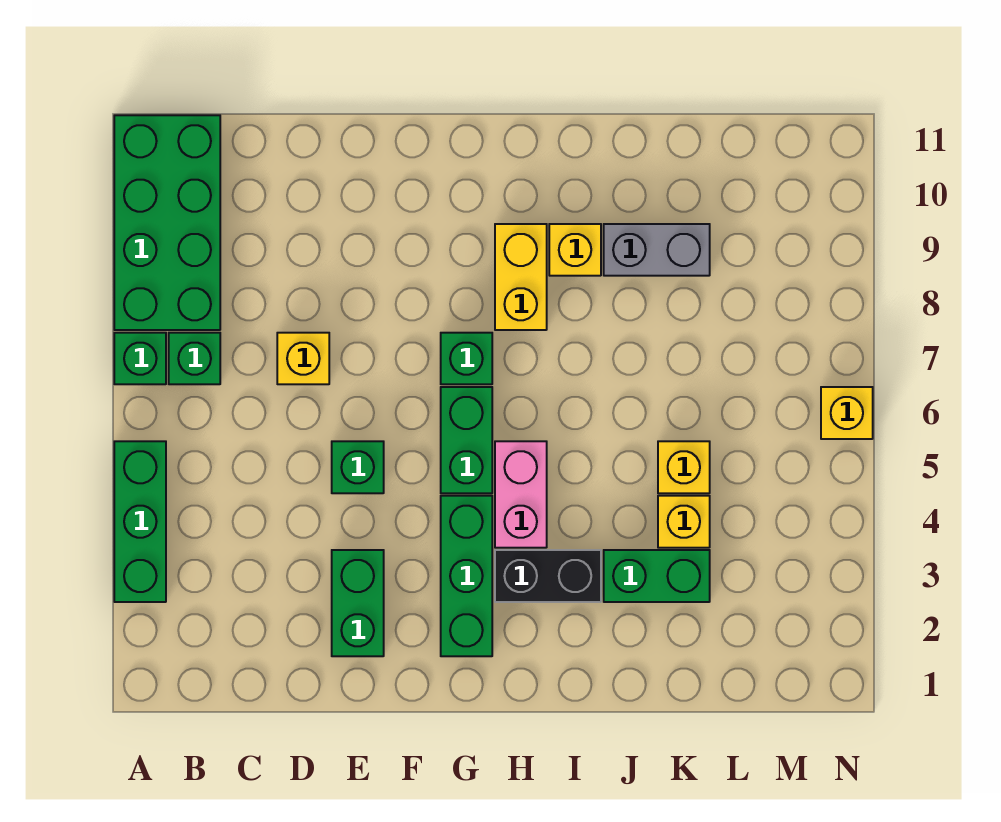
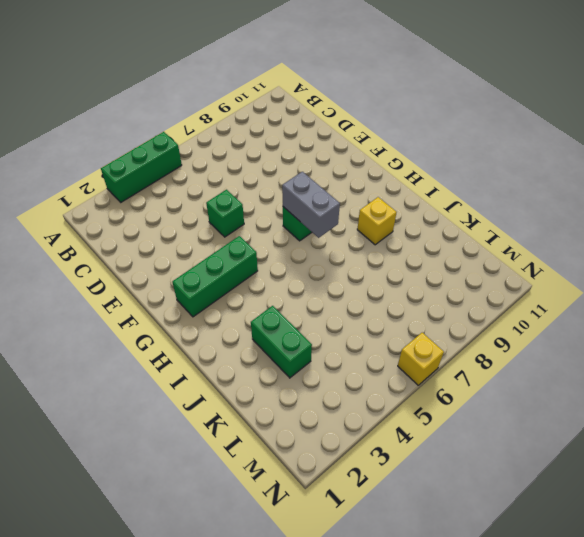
grey brick G7:H7 level 2 -> grey brick J9:K9 level 1
none -> green brick A7 level 1
none -> green brick A8:B11 level 1
none -> green brick B7 level 1

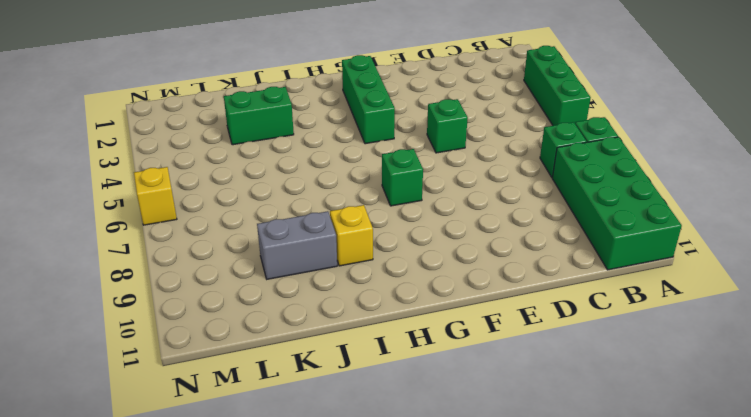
none -> yellow brick D7 level 1
none -> green brick E2:E3 level 1
none -> green brick G5:G6 level 1

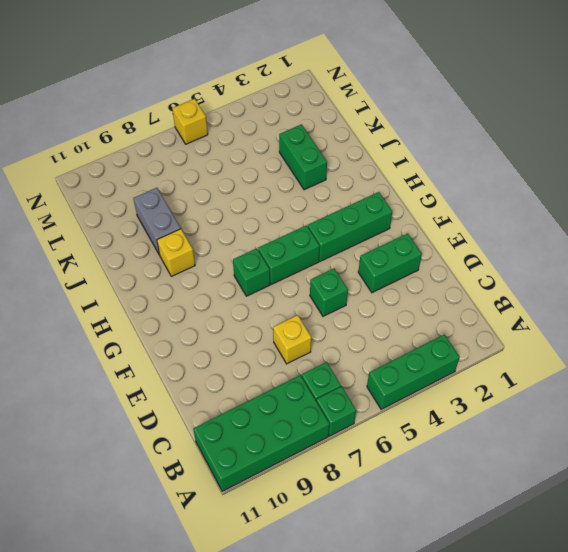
none -> black brick H3:I3 level 1
none -> pink brick H4:H5 level 1
none -> yellow brick H8:H9 level 1

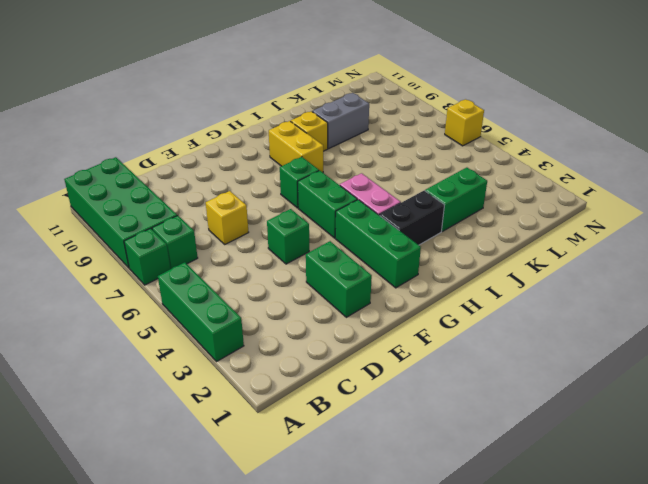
none -> yellow brick K4 level 1
none -> yellow brick K5 level 1

